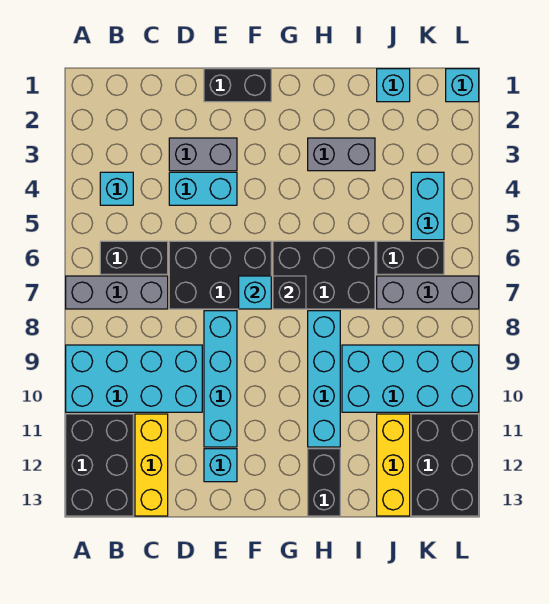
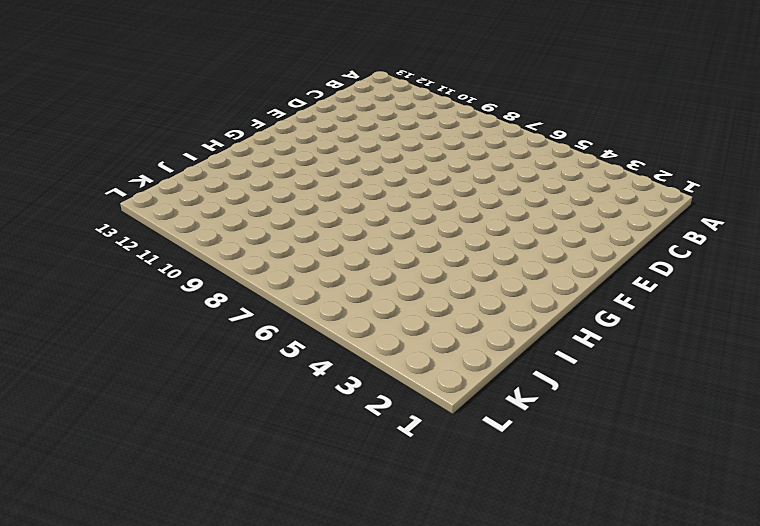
none -> grey brick A7:C7 level 1
none -> cyan brick A9:D10 level 1
none -> black brick A11:B13 level 1

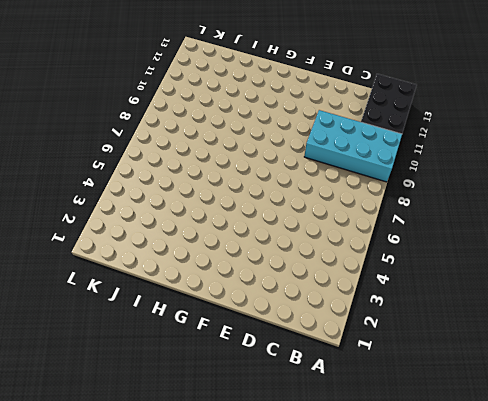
none -> grey brick A7:C7 level 1
none -> cyan brick B4 level 1
none -> black brick B6:C6 level 1

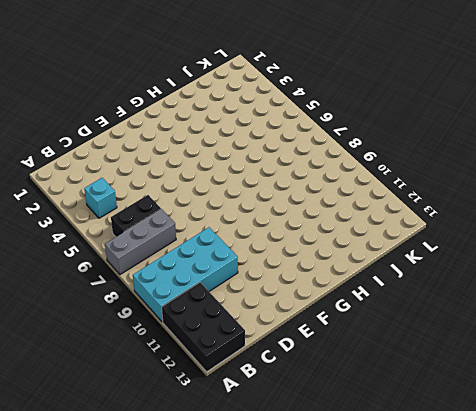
none -> yellow brick C11:C13 level 1
none -> grey brick D3:E3 level 1
none -> cyan brick D4:E4 level 1

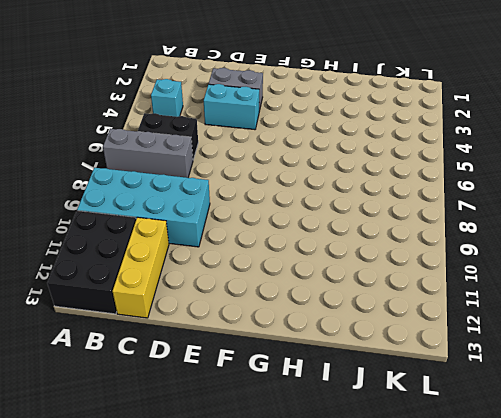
none -> black brick D6:F7 level 1
none -> black brick E1:F1 level 1
none -> cyan brick E8:E11 level 1

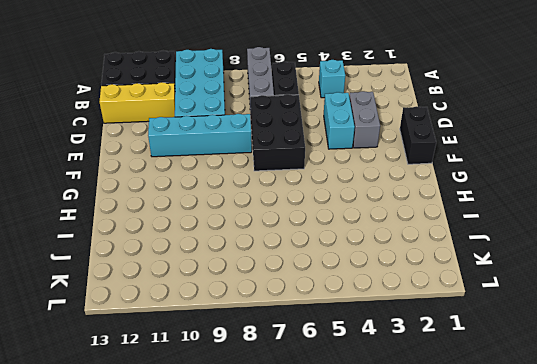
none -> cyan brick E12 level 1
none -> black brick G6:I7 level 1
none -> grey brick H3:I3 level 1

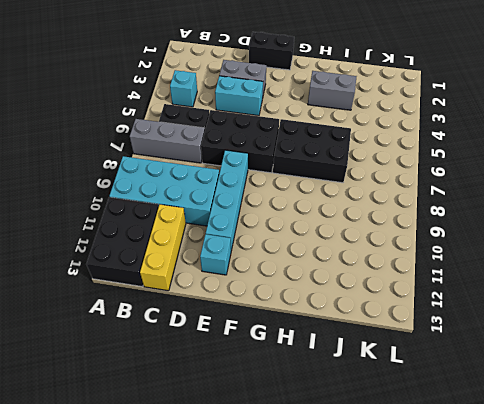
none -> cyan brick H8:H11 level 1
none -> black brick H12:H13 level 1
none -> cyan brick I9:L10 level 1

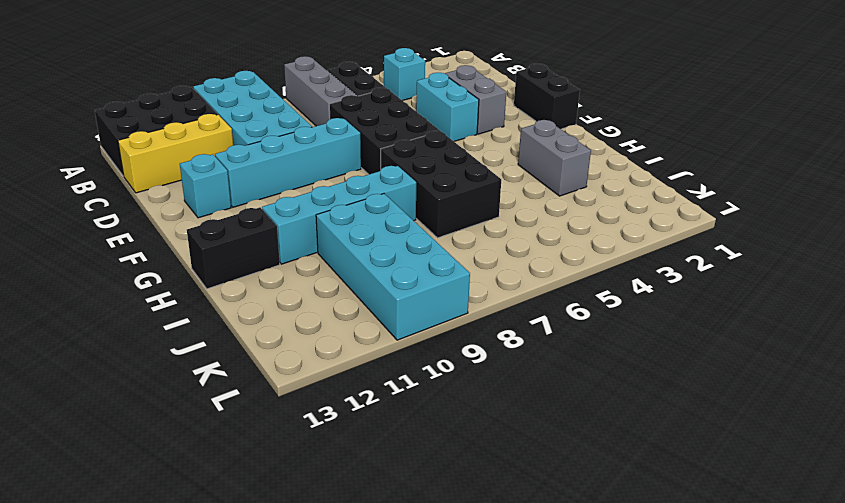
none -> cyan brick J1 level 1
none -> black brick J6:K6 level 1
none -> grey brick J7:L7 level 1

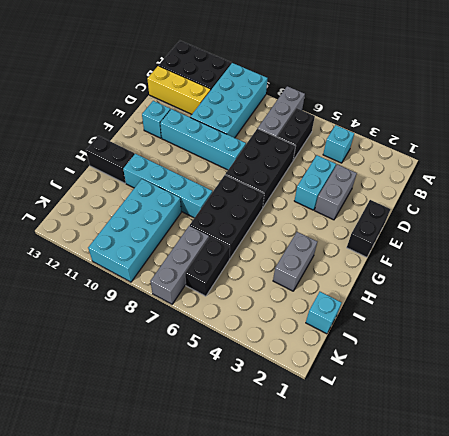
none -> yellow brick J11:J13 level 1
none -> cyan brick K4:K5 level 1
none -> black brick K11:L13 level 1

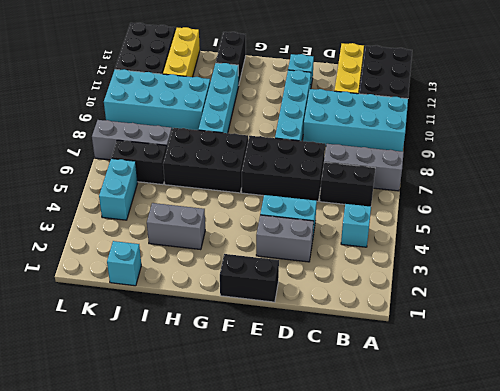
none -> cyan brick L1 level 1
none -> cyan brick F7 level 2
none -> black brick G7 level 2

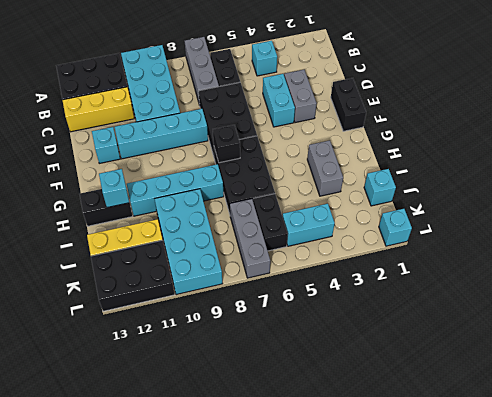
cyan brick H12 level 2 -> cyan brick F7 level 2

